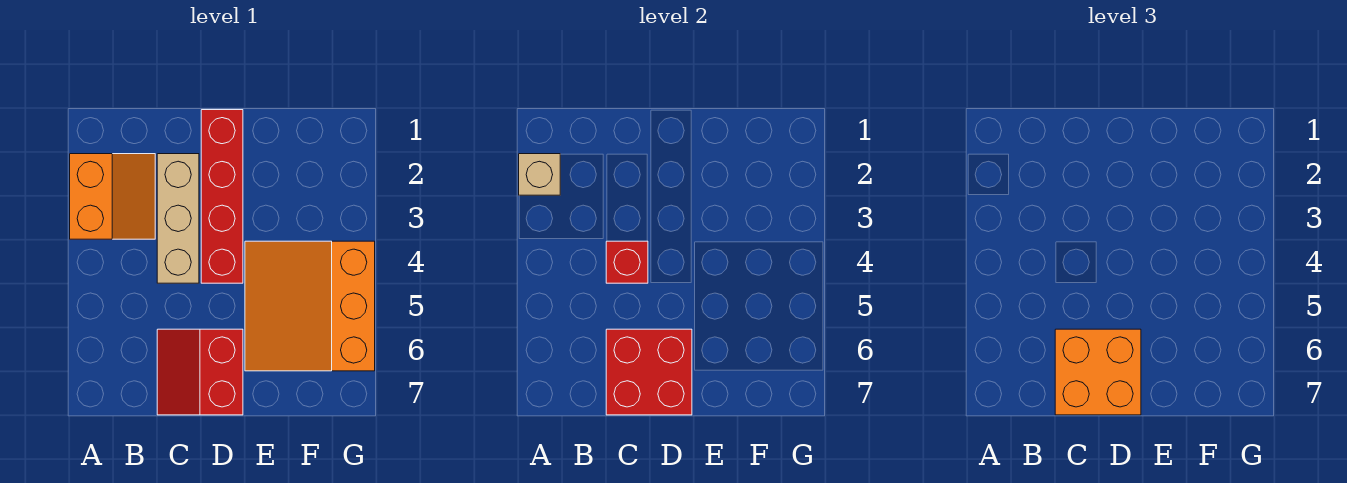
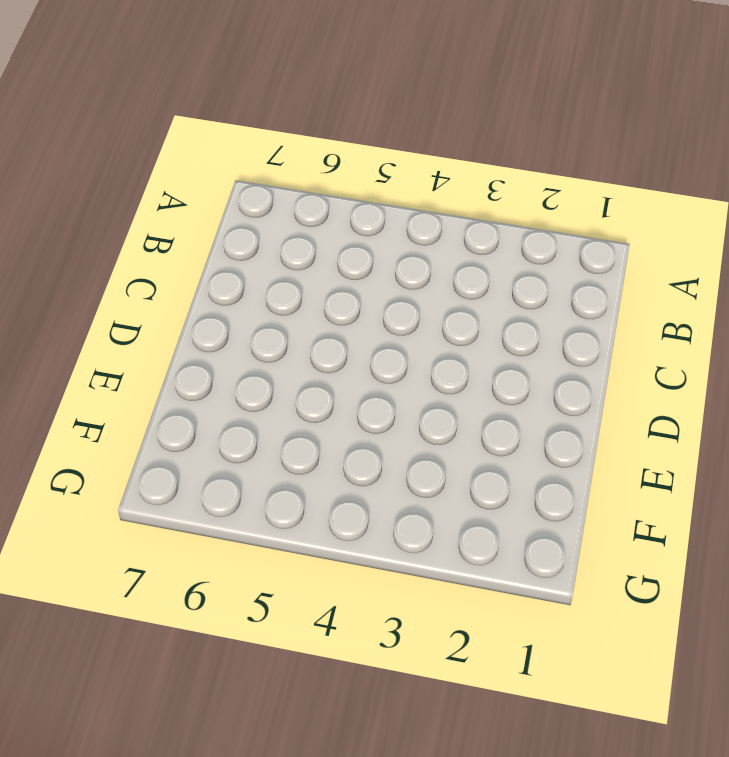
none -> orange slope A2:B3 level 1 top A
none -> tan brick C2:C4 level 1

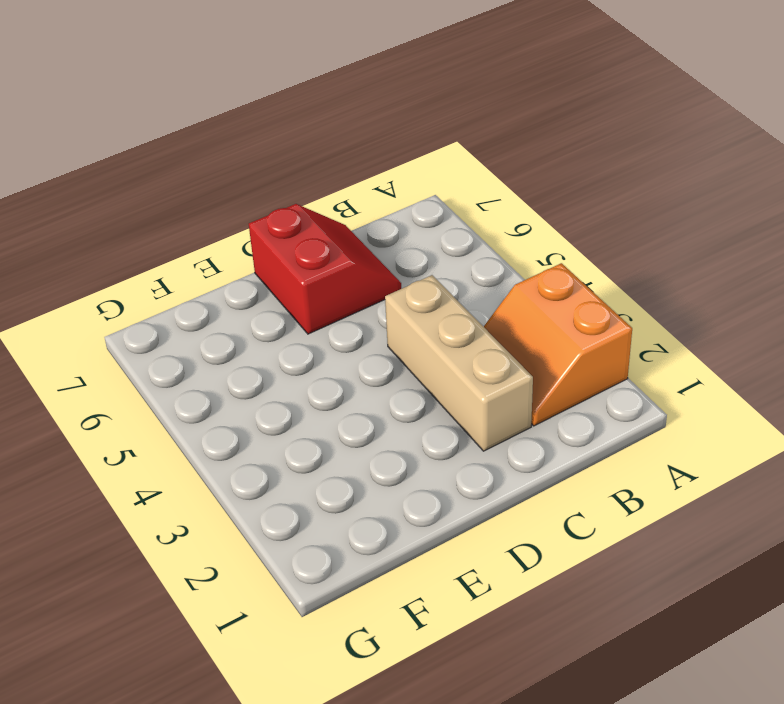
none -> red brick D1:D4 level 1
none -> orange slope E4:G6 level 1 top G

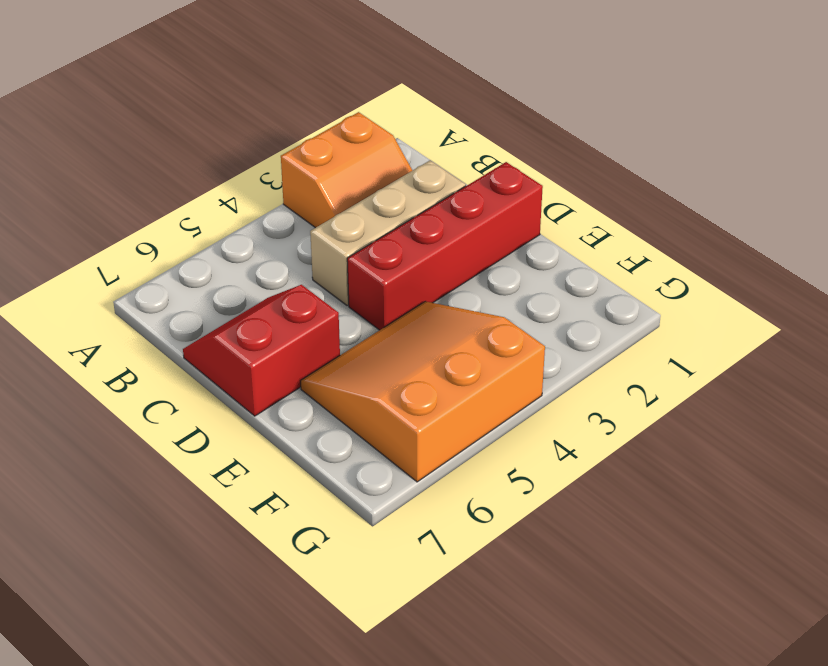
none -> tan brick A2 level 2
none -> red brick C4 level 2

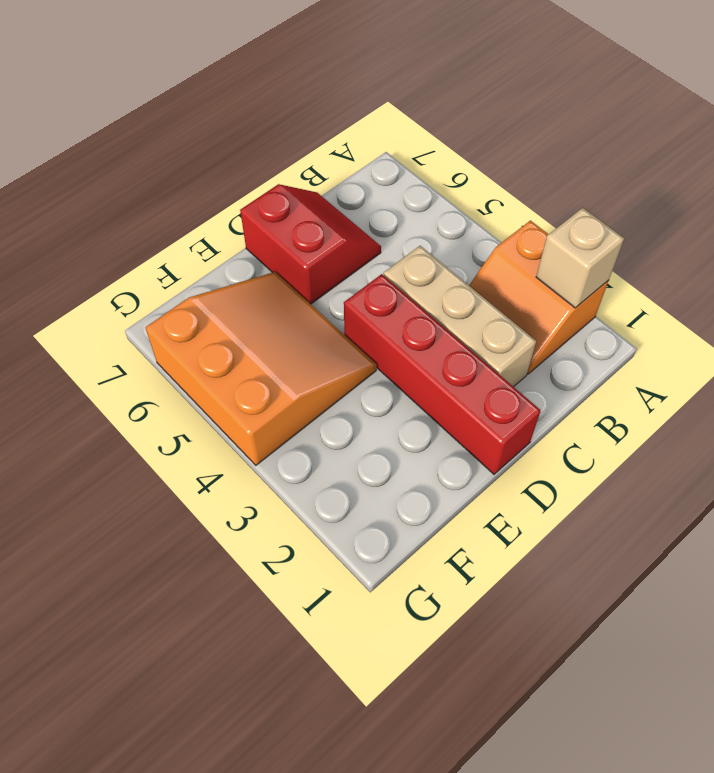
none -> red brick C4 level 2
none -> red brick C6:D7 level 2

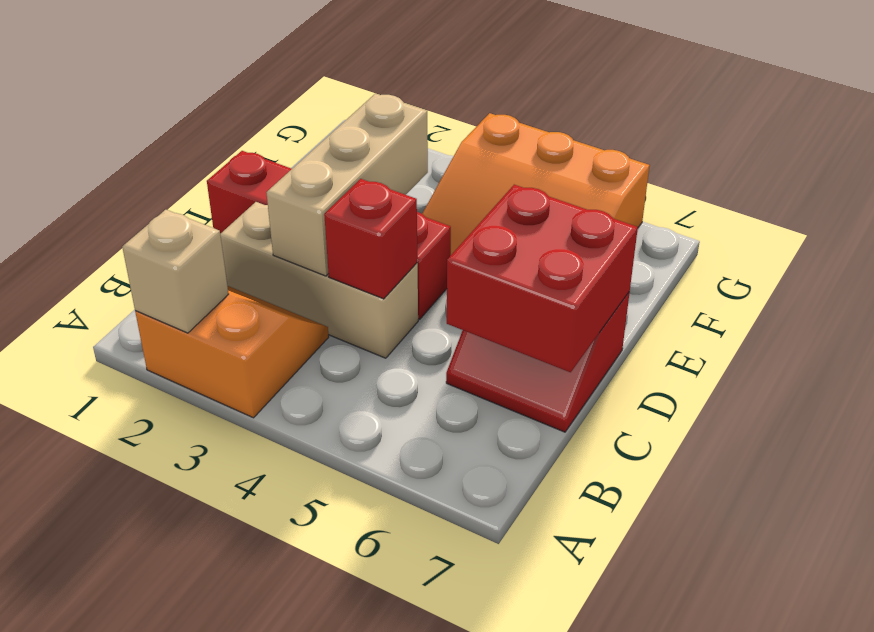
tan brick C3:E3 level 2 -> none
none -> orange brick C6:D7 level 3

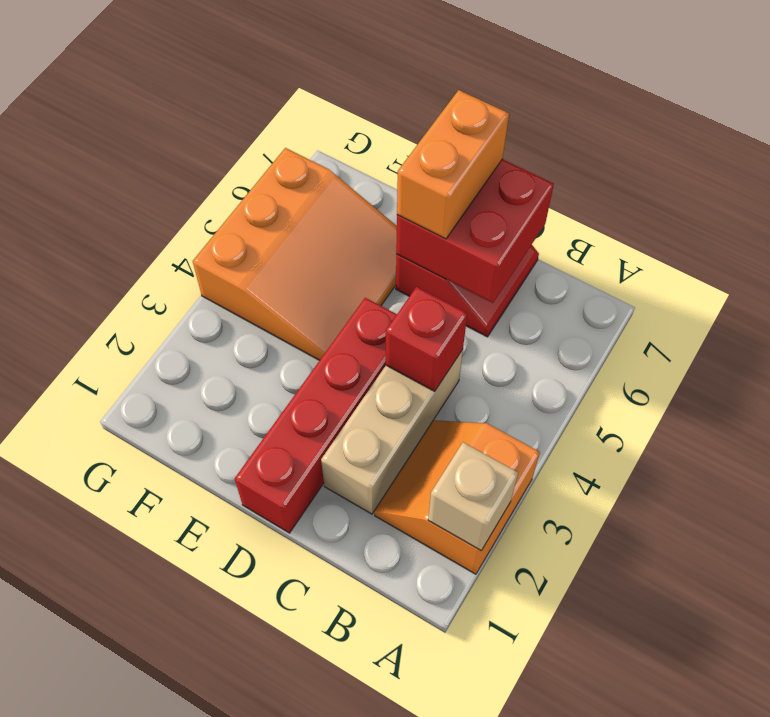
orange brick D6:D7 level 3 -> orange brick C6:D7 level 3

